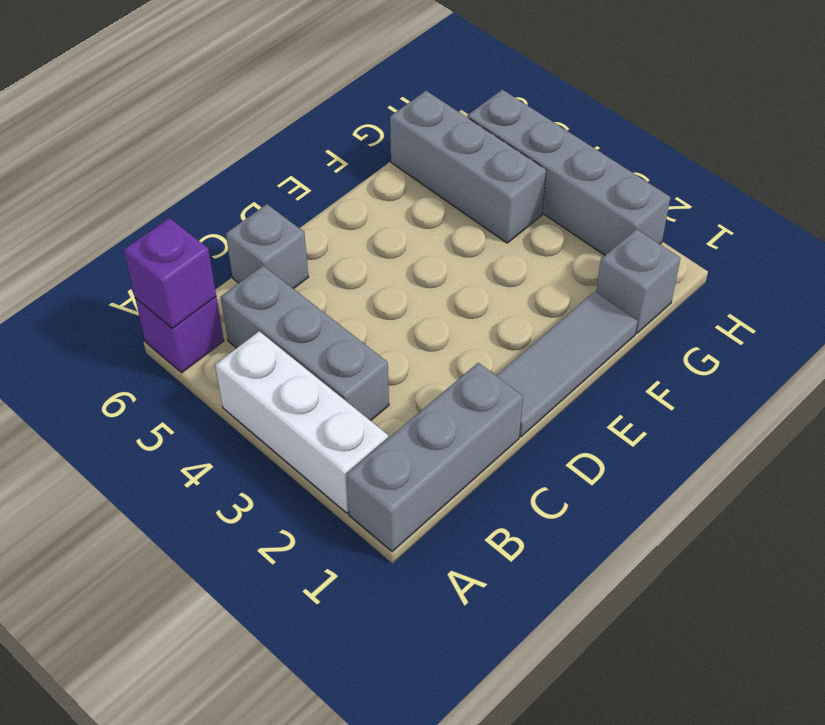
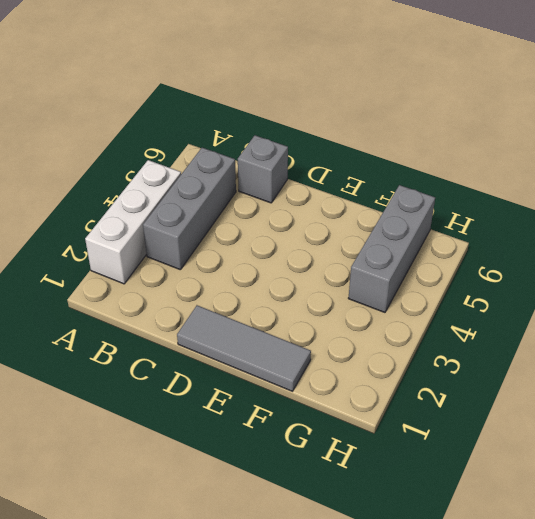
none -> grey brick A1:C1 level 1
none -> purple brick A6 level 1

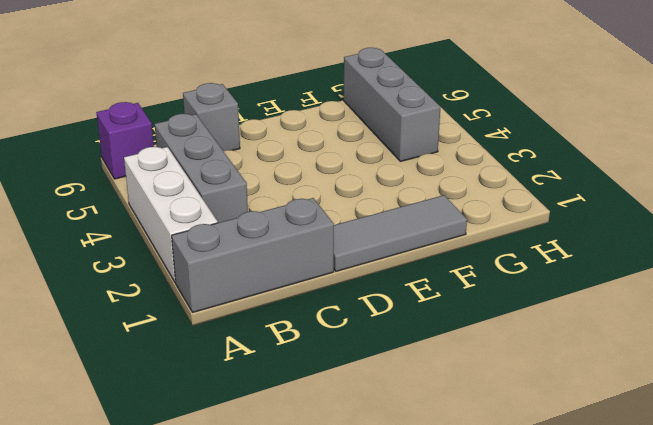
none -> grey brick G1 level 1
none -> grey brick H2:H5 level 1

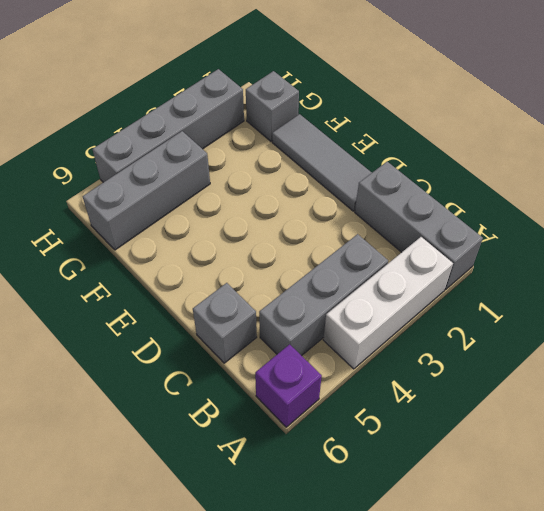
none -> purple brick A6 level 2

